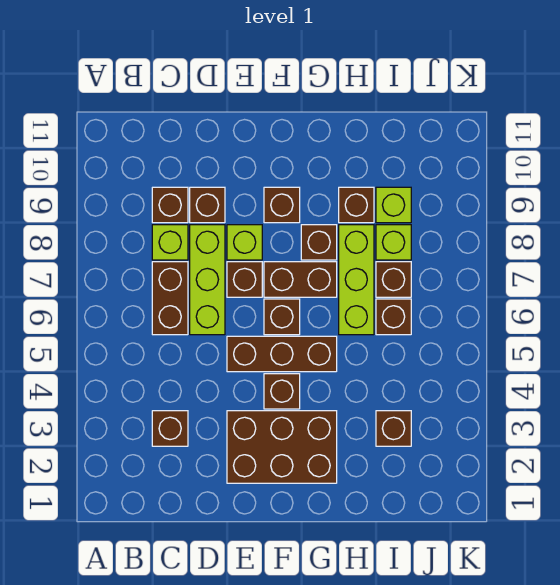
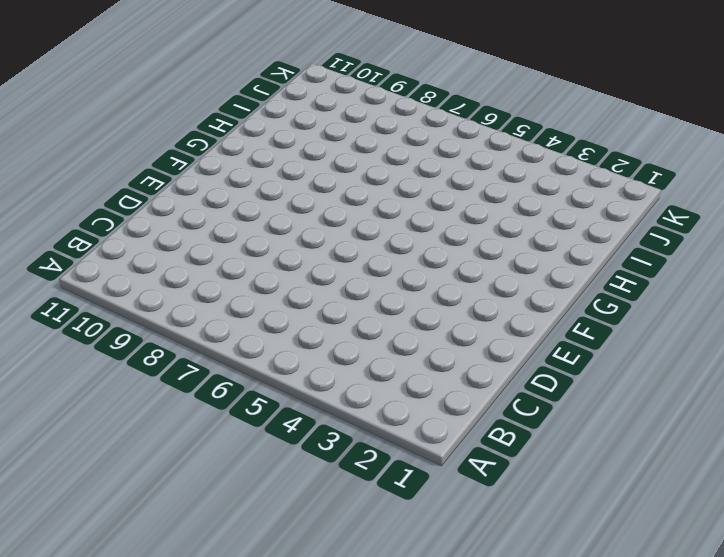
none -> brown brick C3 level 1
none -> brown brick C6:C7 level 1
none -> lime brick C8 level 1

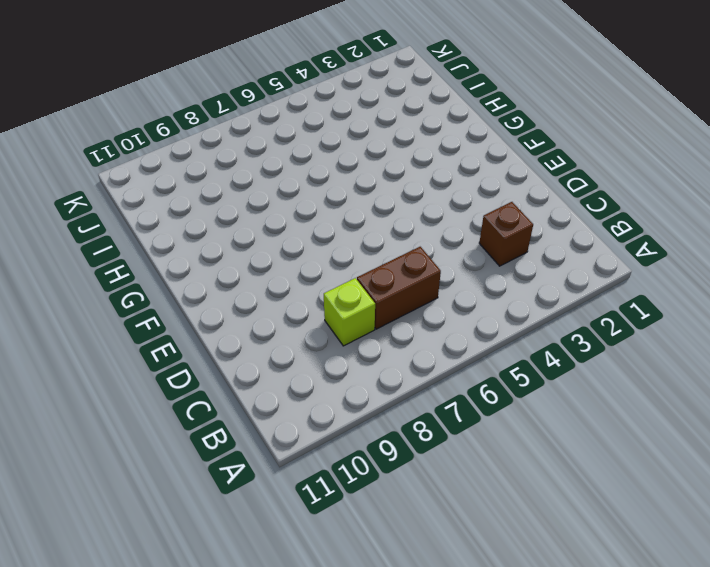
none -> brown brick C9 level 1
none -> lime brick D6:D8 level 1
none -> brown brick D9 level 1

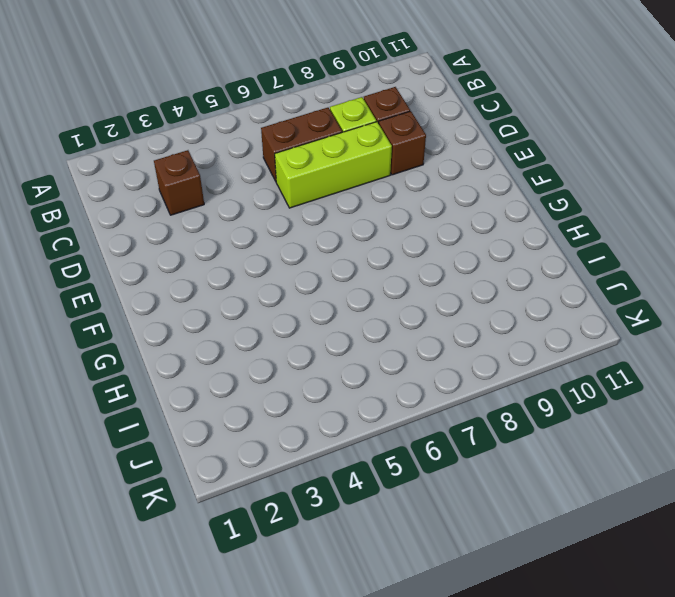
none -> brown brick E2:G3 level 1
none -> brown brick E5:G5 level 1
none -> brown brick E7 level 1

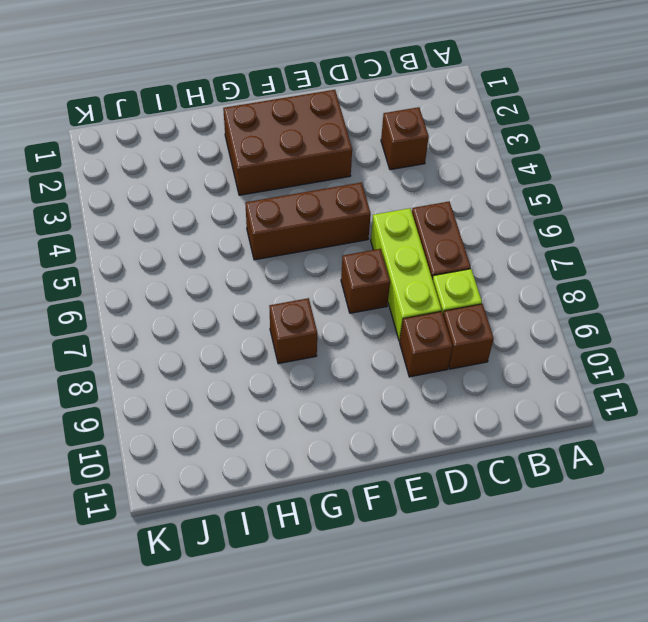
none -> lime brick E8 level 1
none -> brown brick F4 level 1
none -> brown brick F6 level 1

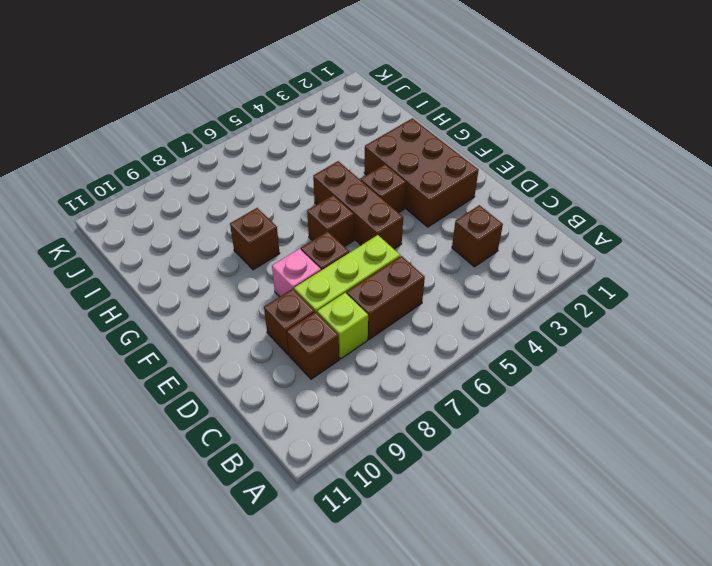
pink brick E8 level 1 -> lime brick E8 level 1
none -> brown brick F7:G7 level 1
none -> brown brick F9 level 1
none -> lime brick H6:H8 level 1

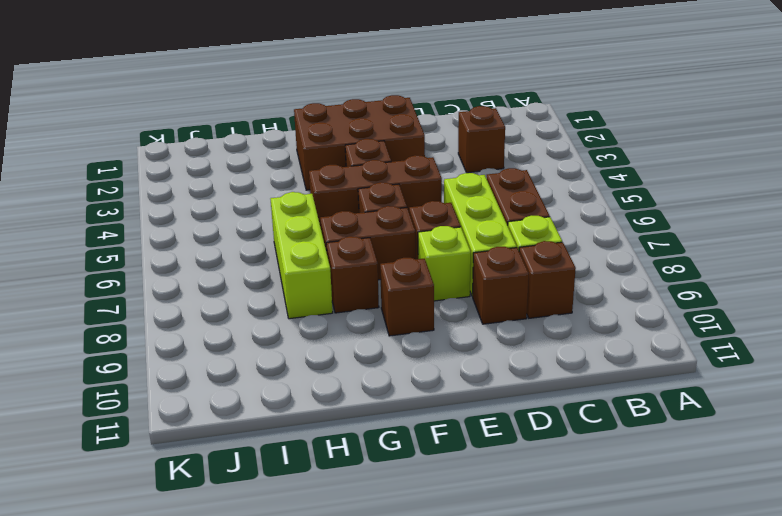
none -> brown brick H9 level 1
none -> brown brick I3 level 1
none -> brown brick I6 level 1

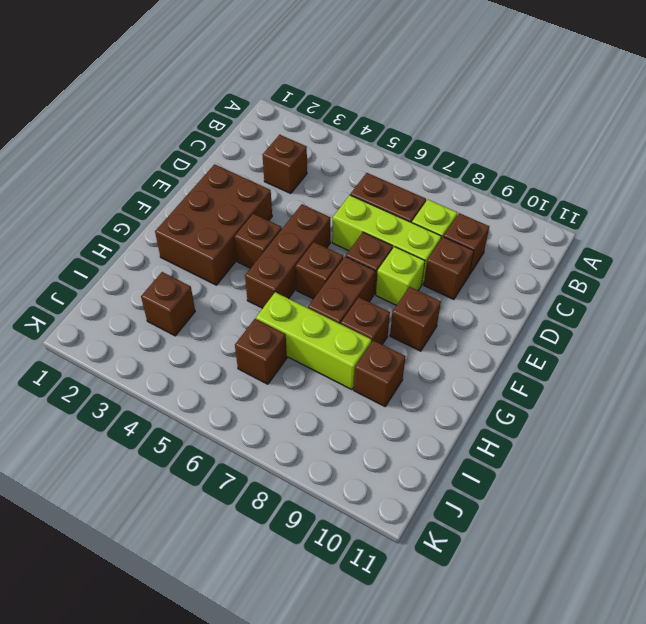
none -> brown brick I7 level 1
none -> lime brick I8 level 1
none -> lime brick I9 level 1

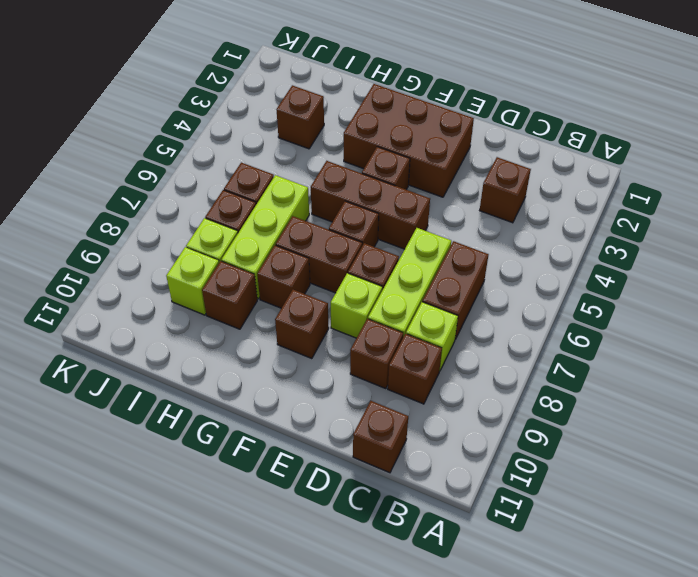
brown brick C11 level 1 -> none

